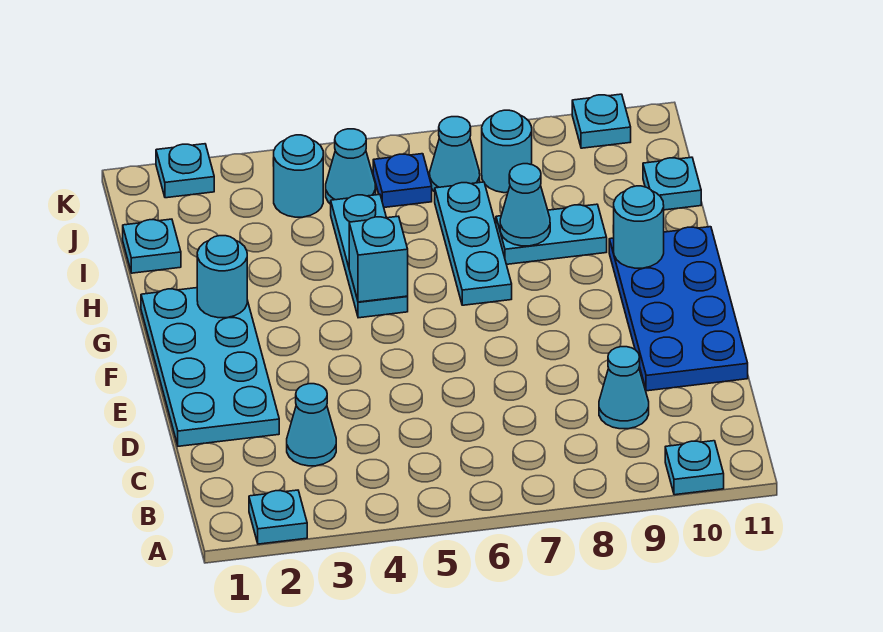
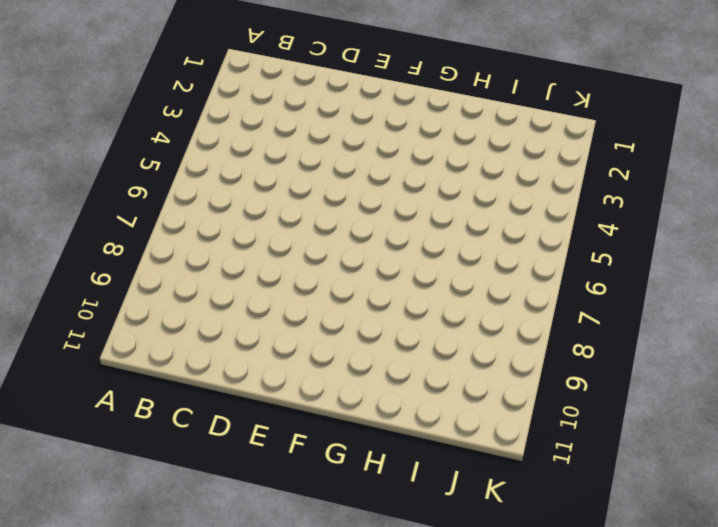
none -> cyan plate A2 level 1
none -> cyan plate A10 level 1
none -> cyan cone C3 level 1

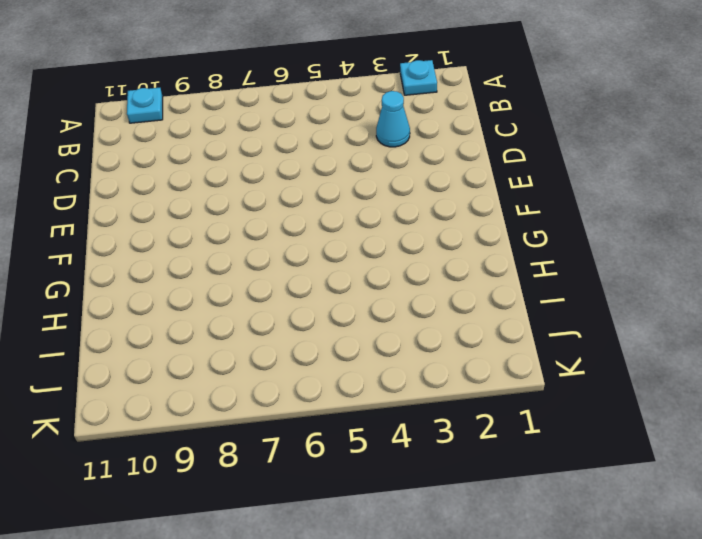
none -> cyan cone C9 level 1
none -> cyan plate D1:G2 level 1
none -> blue plate D10:G11 level 1

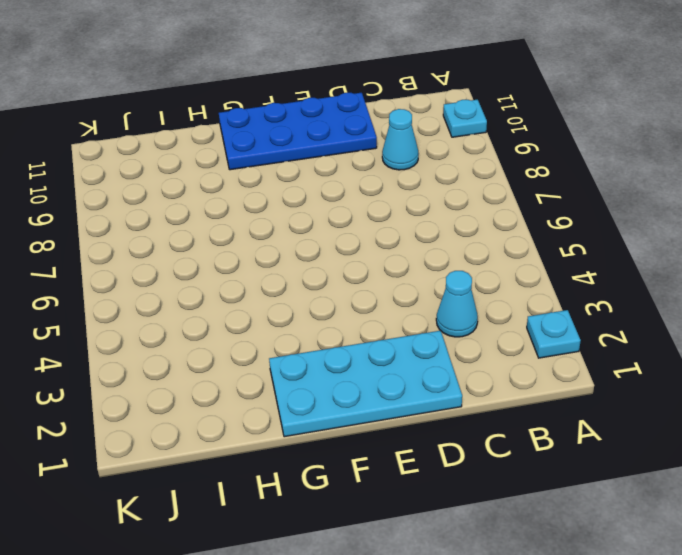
none -> cyan plate G5:I5 level 1
none -> cyan plate G7:I7 level 1
none -> cyan plate H8:H9 level 1

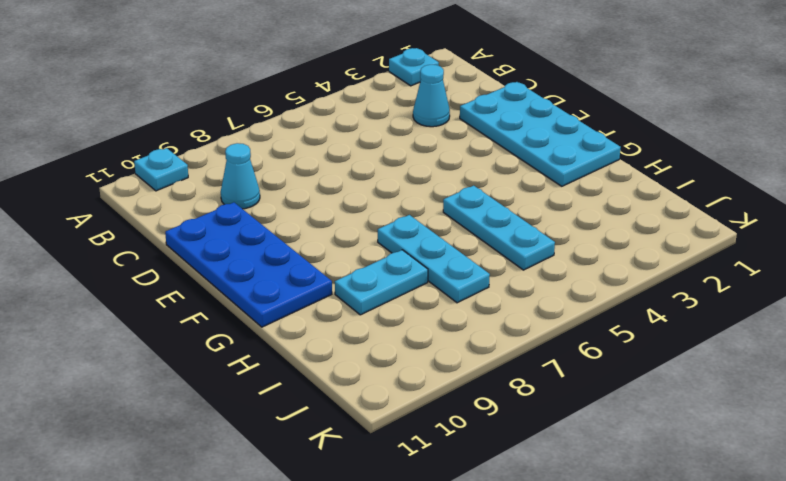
none -> cyan plate I1 level 1
none -> cyan plate I11 level 1
none -> cyan round brick J4 level 1

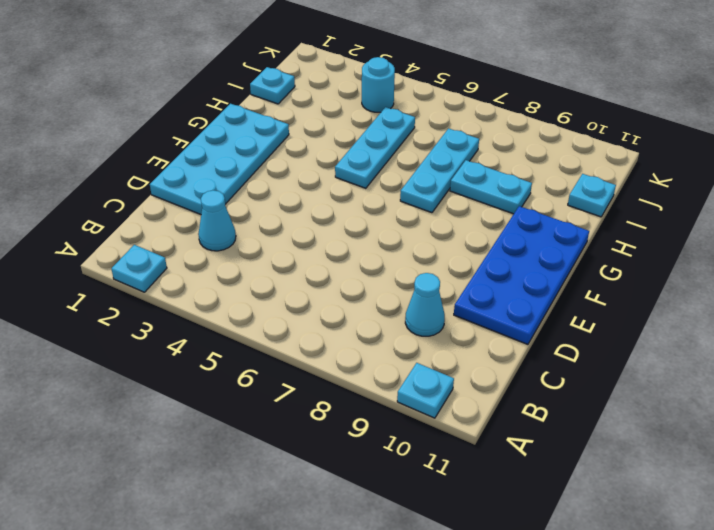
none -> cyan cone J5 level 1
none -> blue plate J6 level 1
none -> cyan cone J7 level 1

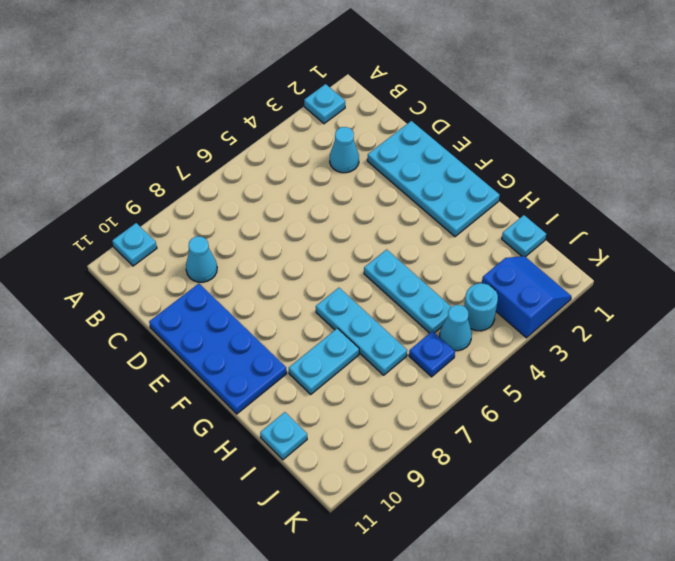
blue slope J2:K3 level 1 top 3 -> cyan plate K2 level 1
none -> cyan cone J7 level 1
none -> cyan round brick J8 level 1
none -> cyan plate K10 level 1

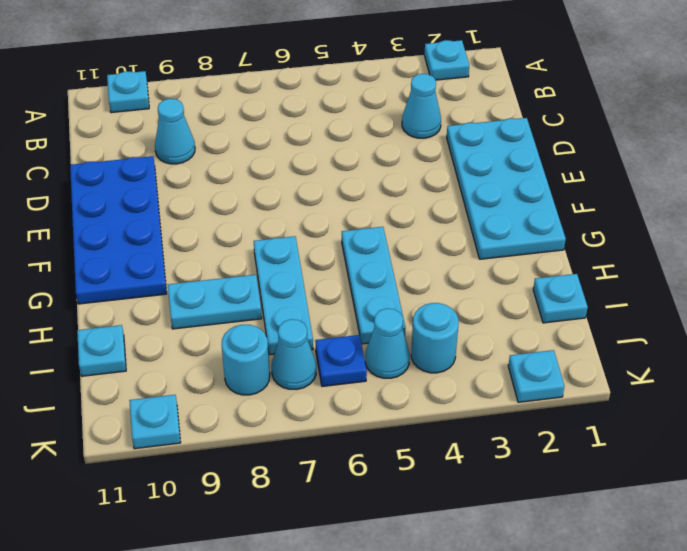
none -> cyan round brick G2 level 2
none -> cyan brick G5 level 2
none -> cyan round brick G10 level 2

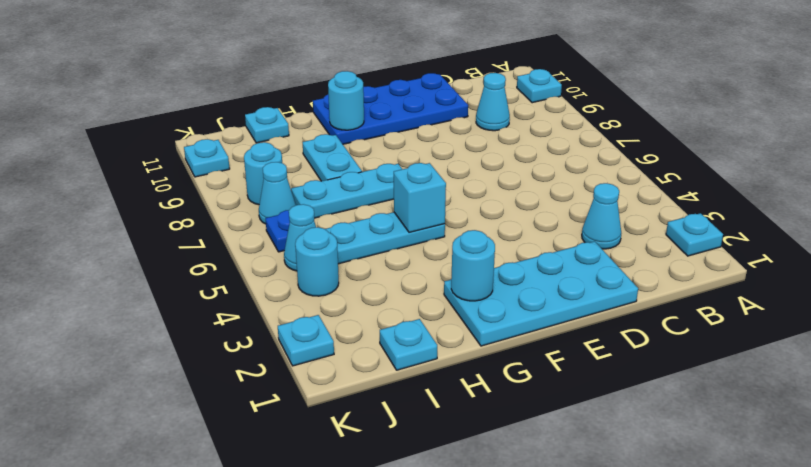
none -> cyan cone H8 level 2

